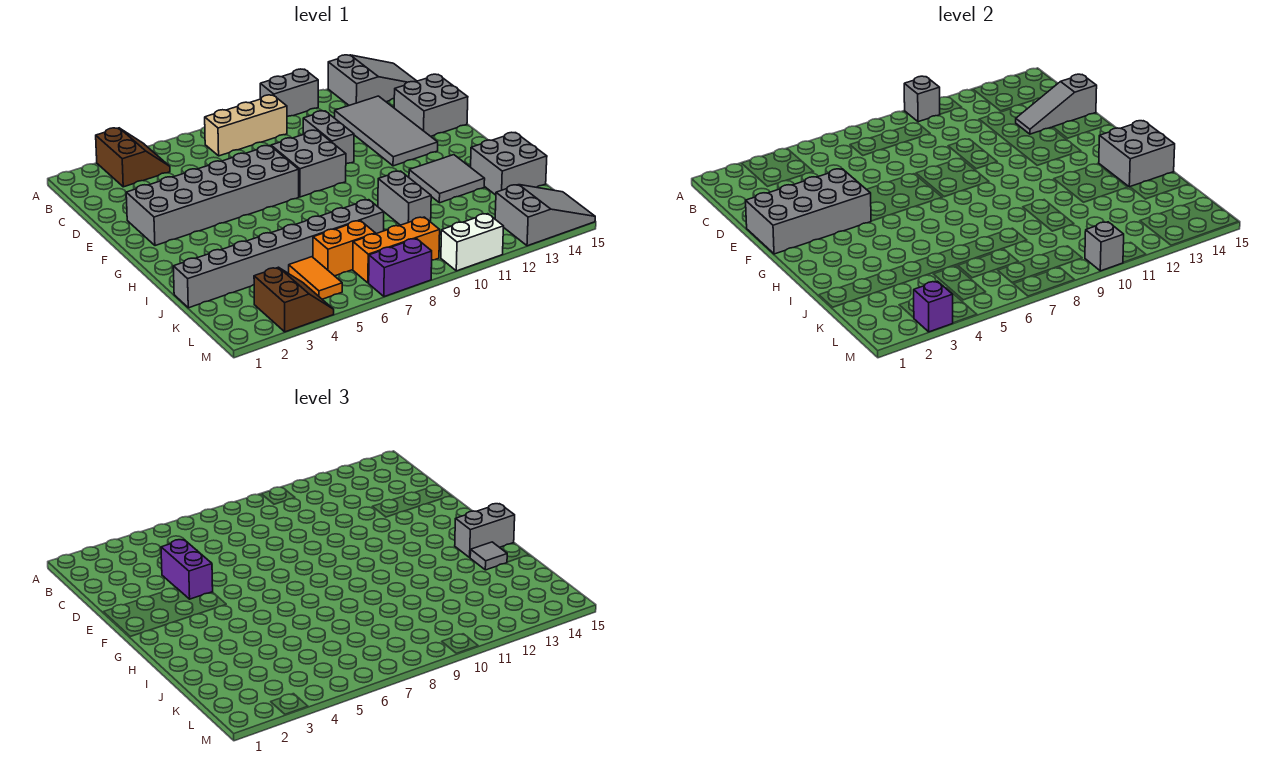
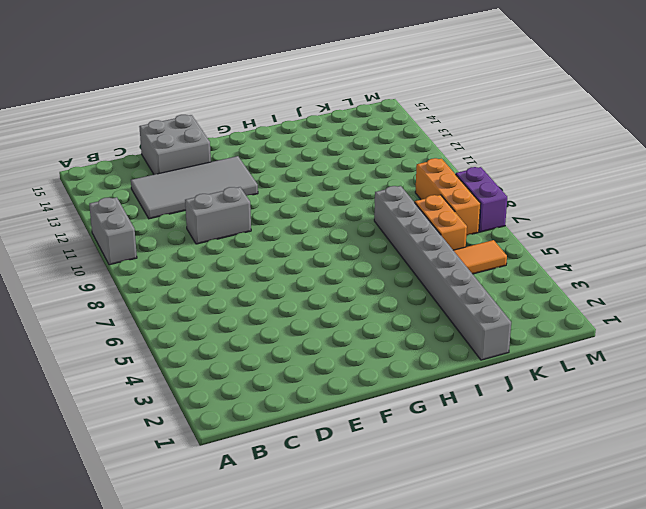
none -> brown slope A3:B4 level 1 top 3
none -> grey slope A13:B15 level 1 top 13
none -> tan brick B7:B9 level 1

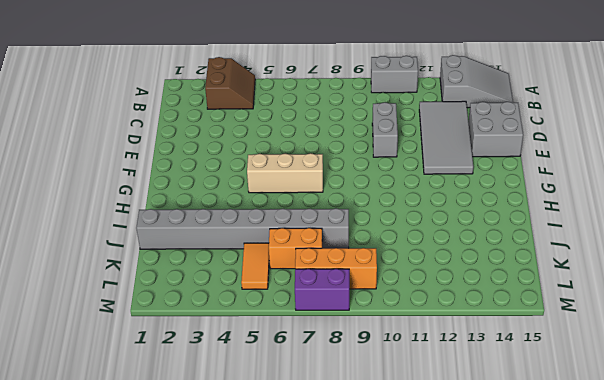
tan brick G5:G7 level 1 -> tan brick B7:B9 level 1
none -> grey brick E2:F7 level 1
none -> grey brick E8:F9 level 1
none -> grey tile H12:I13 level 1

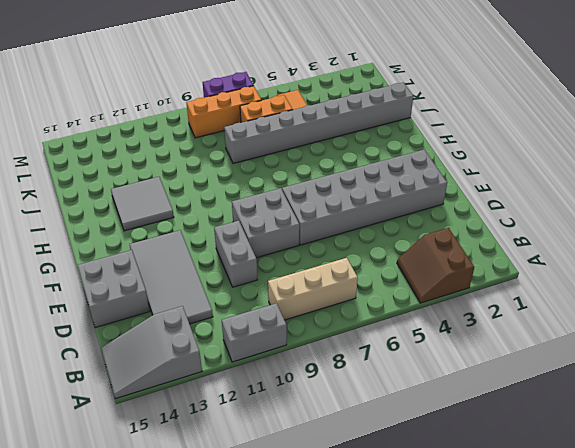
none -> grey brick I10:J10 level 1
none -> grey brick I14:J15 level 1
none -> brown slope L3:M4 level 1 top 3

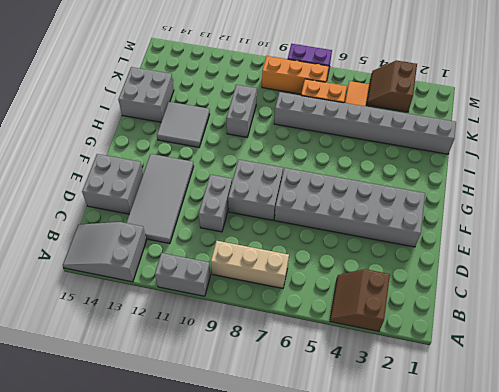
none -> grey slope L13:M15 level 1 top 13
none -> white brick M10:M11 level 1
none -> grey brick A10 level 2

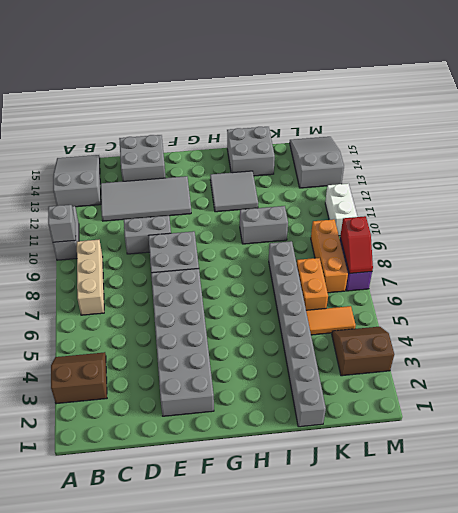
red slope M7:M8 level 2 top 8 -> none
none -> grey slope D13:D15 level 2 top 15
none -> grey brick E1:F4 level 2
none -> grey brick H14:I15 level 2

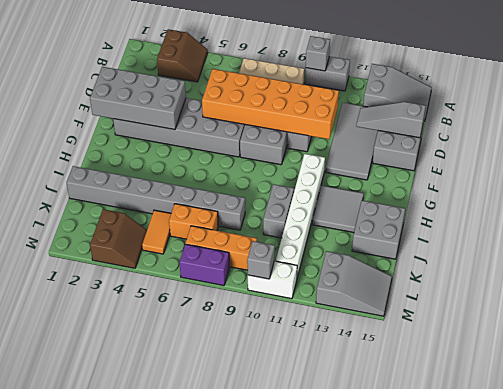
orange brick D6:E11 level 2 -> none
white brick G11:L11 level 1 -> none
none -> grey brick H14:I15 level 2
none -> purple brick M3 level 2
none -> purple brick D4:E4 level 3

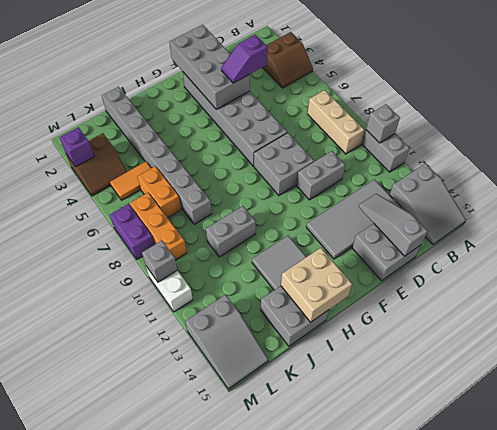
purple slope D4:E4 level 3 top D -> purple brick D4:E4 level 3
tan brick H14:I15 level 2 -> grey brick H14:I15 level 2
none -> grey brick H14:H15 level 3
none -> grey tile I14 level 3

